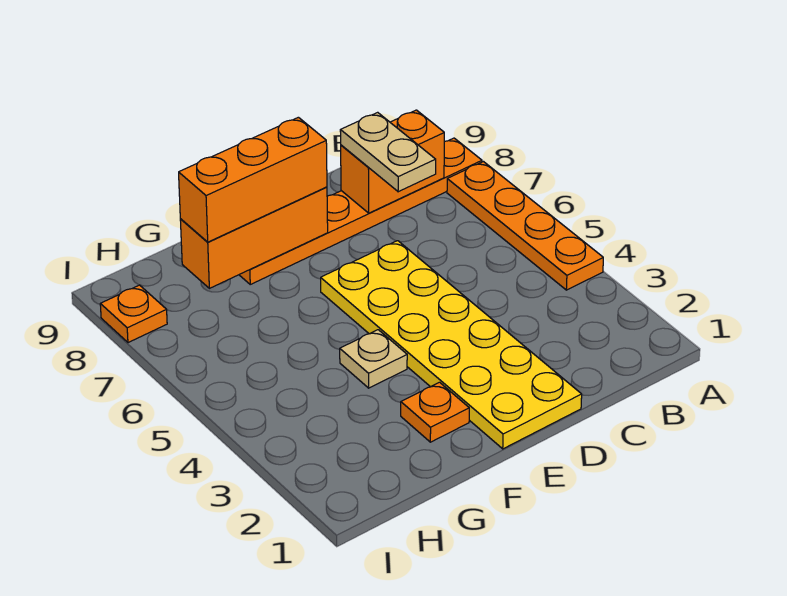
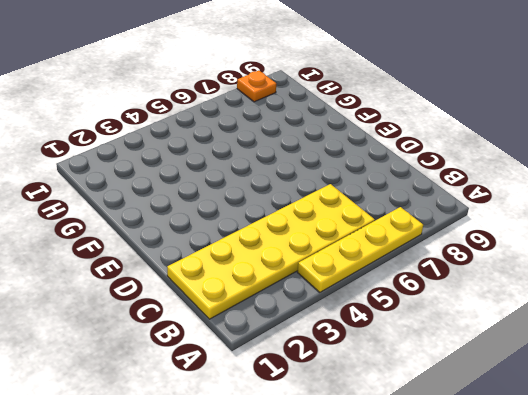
yellow plate A4:A7 level 1 -> orange plate A4:A7 level 1
yellow plate B1:C6 level 1 -> yellow plate D1:E6 level 1
none -> orange plate A8:F8 level 1
none -> orange plate F2 level 1

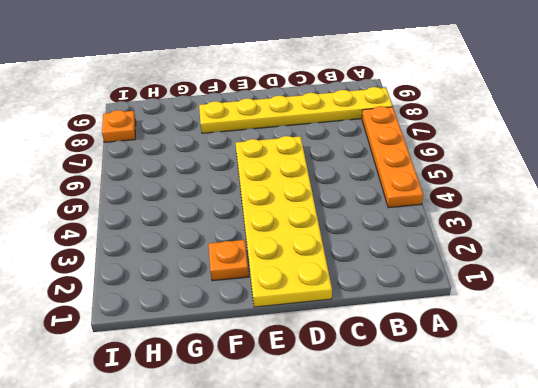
yellow plate A8:F8 level 1 -> orange plate A8:F8 level 1
none -> tan plate F4 level 1
none -> orange brick B8:C8 level 2

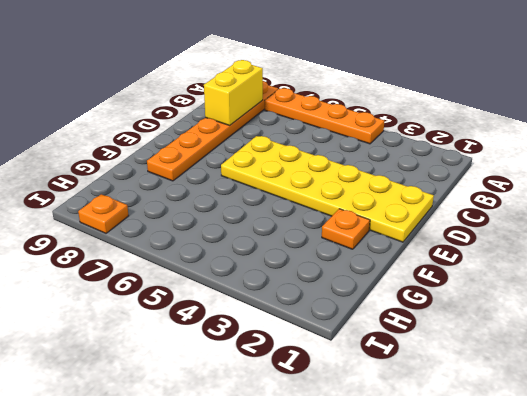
yellow brick B8:C8 level 2 -> orange brick B8:C8 level 2
none -> tan plate F4 level 1
none -> orange brick E8:G8 level 2

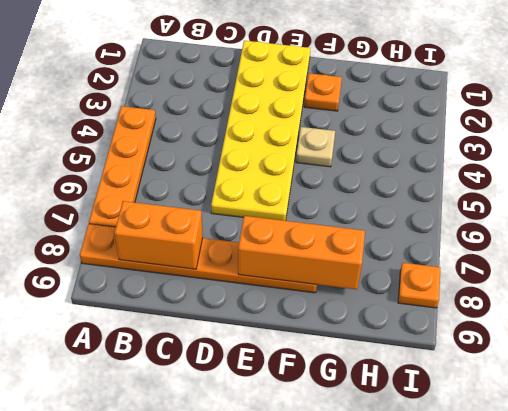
none -> tan plate C7:C8 level 3
none -> orange brick E8:G8 level 3

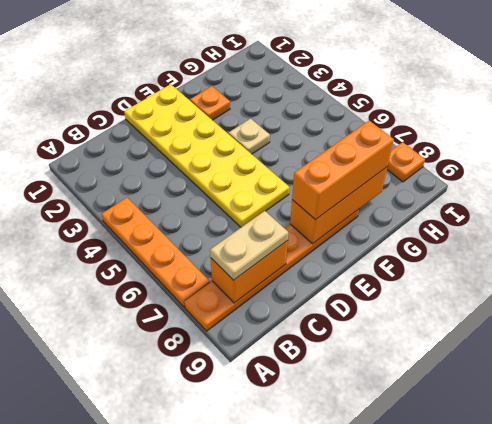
tan plate B8:C8 level 3 -> tan plate C7:C8 level 3

